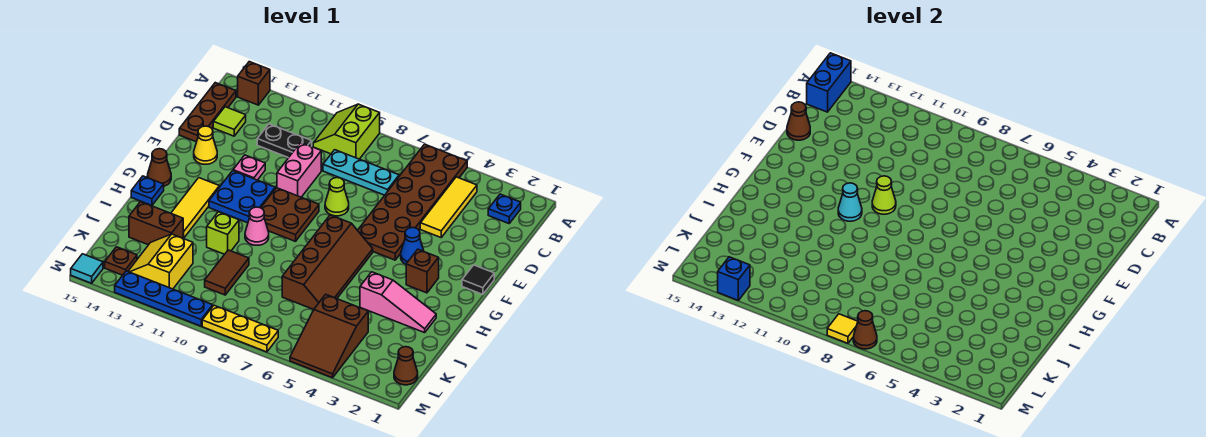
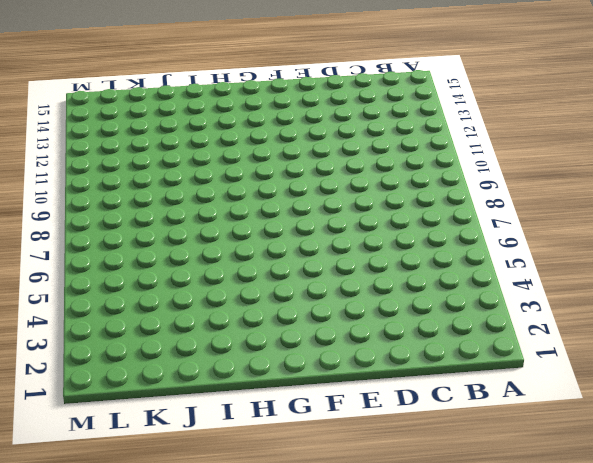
none -> brown plate A5:F6 level 1
none -> lime slope A9:B10 level 1 top 9
none -> brown brick A14 level 1
none -> blue plate B2 level 1

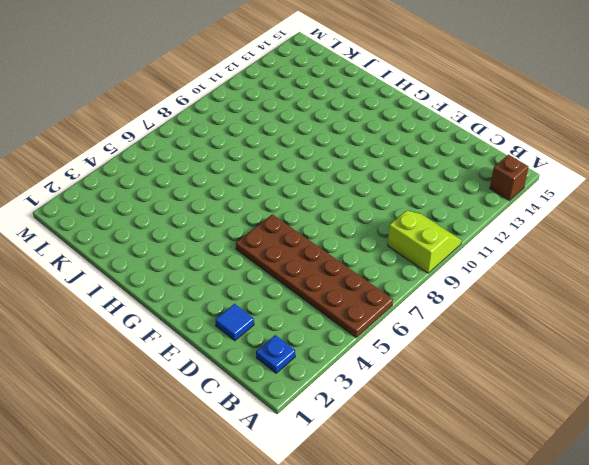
blue tile D2 level 1 -> none
none -> yellow tile B4:D4 level 1
none -> brown plate B15:D15 level 1
none -> cyan plate C7:C9 level 1
none -> black plate C11:C12 level 1

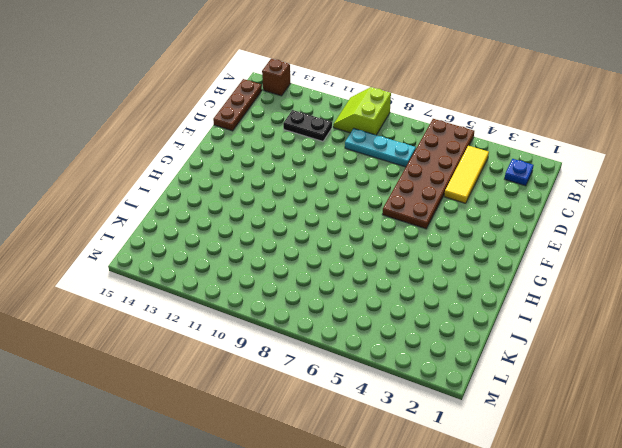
none -> lime tile C14 level 1
none -> pink brick D10:E10 level 1
none -> lime cone E8 level 1
none -> pink plate E12 level 1

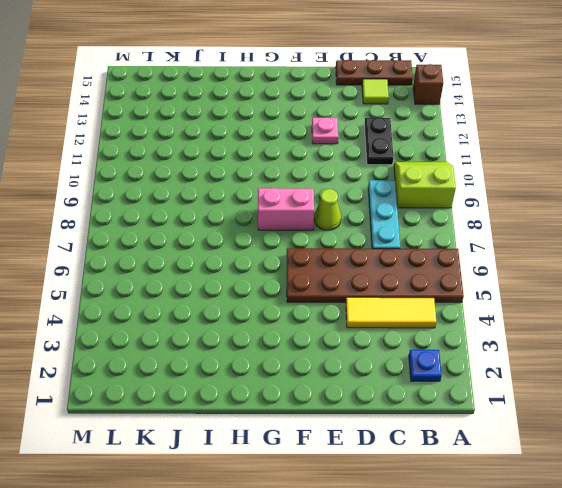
pink brick F8:G8 level 1 -> pink brick D10:E10 level 1
none -> yellow cone E14 level 1
none -> black tile F1 level 1
none -> blue cone F4 level 1
none -> brown plate F9:G10 level 1

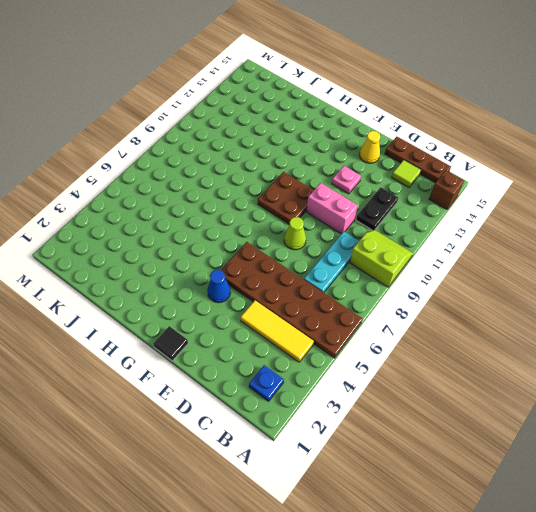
none -> blue plate F11:G12 level 1
none -> brown brick G3 level 1
none -> brown slope G6:J7 level 1 top 7
none -> yellow tile G13:I13 level 1

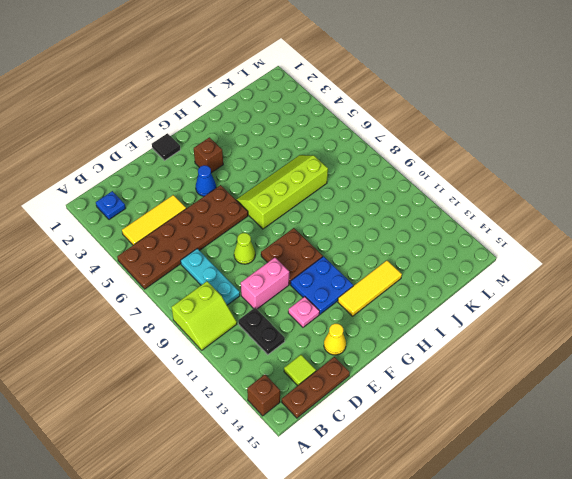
lime slope G6:J7 level 1 top 7 -> brown slope G6:J7 level 1 top 7
none -> brown cone G15 level 1
none -> pink cone H10 level 1
none -> blue plate H15 level 1
none -> pink slope I2:I4 level 1 top 4

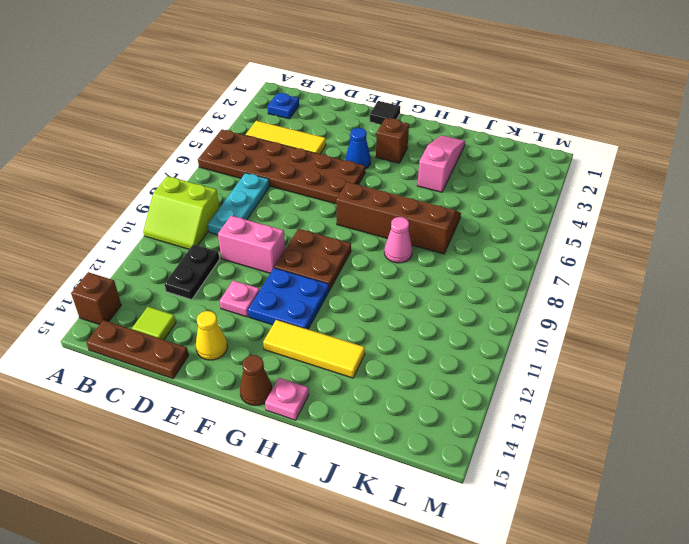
pink plate H15 level 1 -> blue plate H15 level 1
pink cone I8 level 1 -> pink cone H10 level 1
none -> lime cone E8 level 1
none -> lime brick I11 level 1
none -> brown tile J10:K10 level 1
none -> brown brick J13:J14 level 1

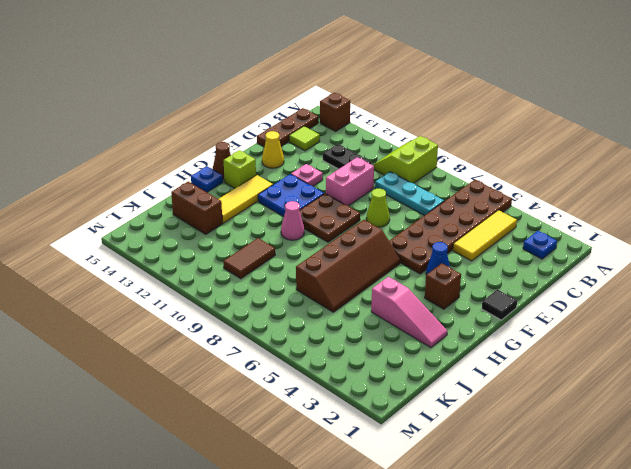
lime brick G14 level 1 -> lime brick I11 level 1
none -> brown slope K4:M5 level 1 top K
none -> yellow slope K12:L13 level 1 top 12
none -> brown cone L1 level 1
none -> brown plate L14 level 1

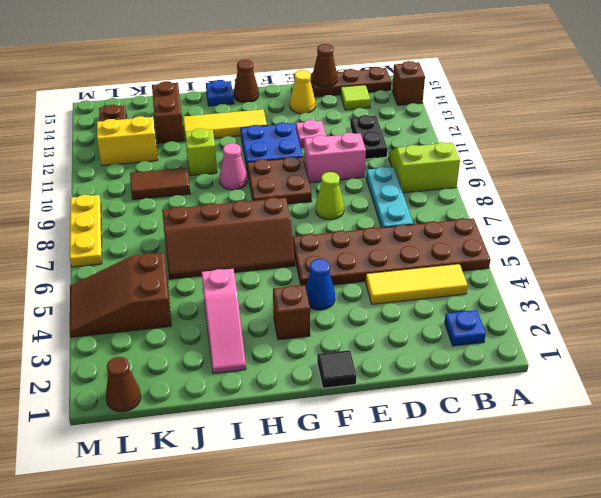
none -> blue plate M10:M13 level 1
none -> cyan tile M15 level 1
none -> blue brick A15:B15 level 2
none -> lime cone F10 level 2

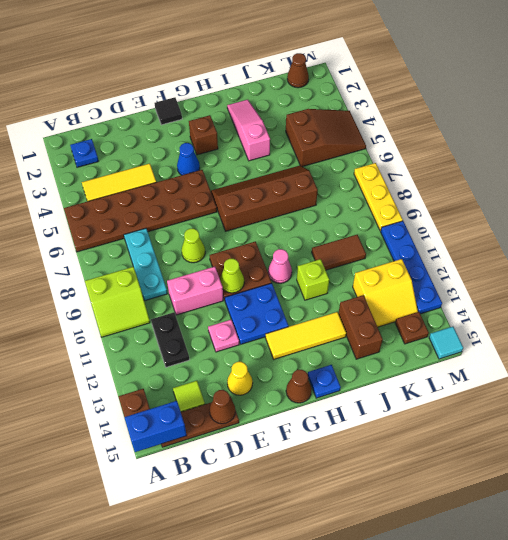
none -> cyan cone G11 level 2
none -> brown cone M7 level 2
none -> yellow tile M8 level 2
none -> blue brick M13 level 2

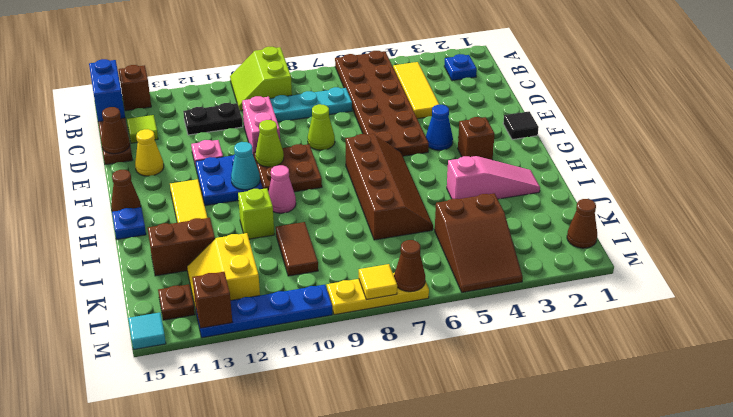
brown brick M13 level 2 -> blue brick M13 level 2

